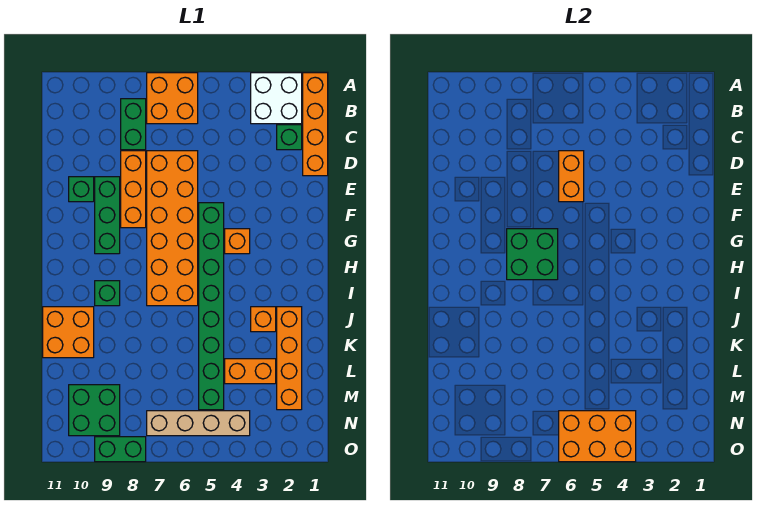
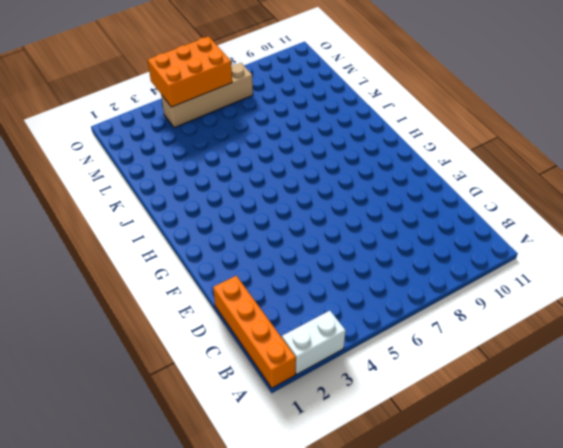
white brick A2:A3 level 1 -> white brick A2:B3 level 1
none -> orange brick A6:B7 level 1
none -> green brick B8:C8 level 1
none -> green brick C2 level 1

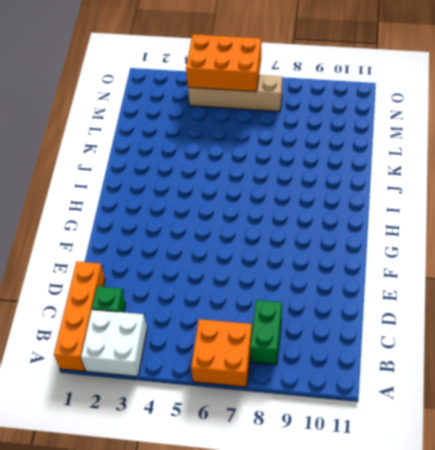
none -> orange brick D6:I7 level 1
none -> orange brick D8:F8 level 1
none -> green brick E9:G9 level 1

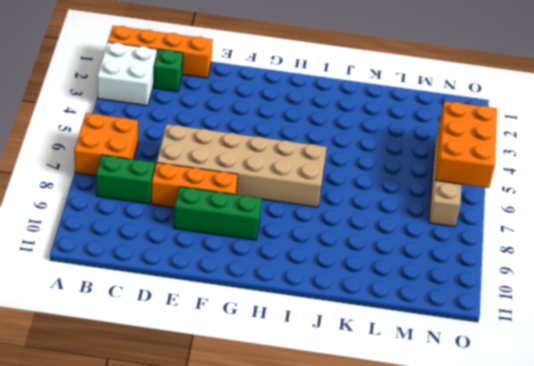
tan brick D6:I7 level 1 -> orange brick D6:I7 level 1
none -> green brick E10 level 1
none -> green brick F5:M5 level 1
none -> orange brick G4 level 1

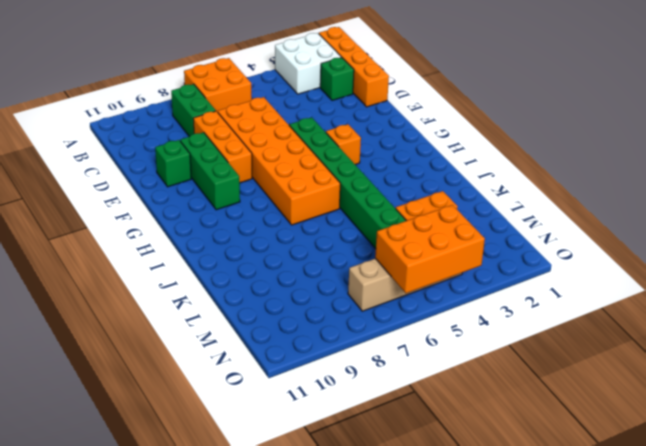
none -> green brick I9 level 1
none -> orange brick J2:M2 level 1
none -> orange brick J3 level 1

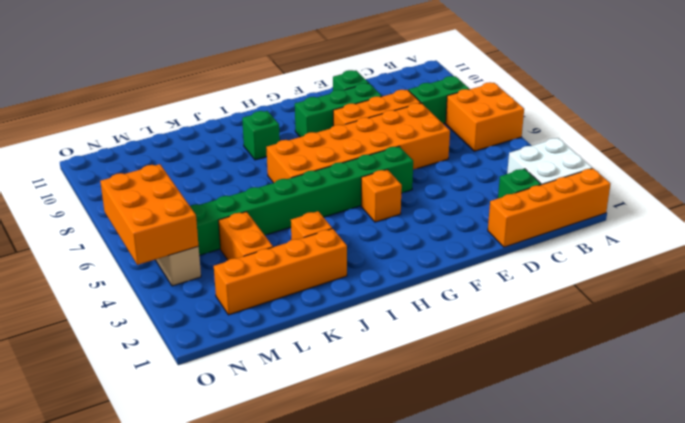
none -> orange brick J10:K11 level 1
none -> green brick M9:N10 level 1
none -> green brick O8:O9 level 1

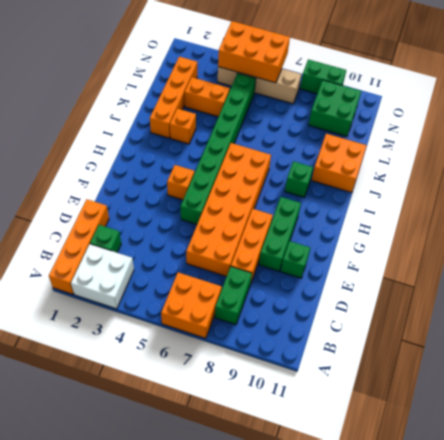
none -> orange brick D6:E6 level 2
none -> green brick G7:H8 level 2

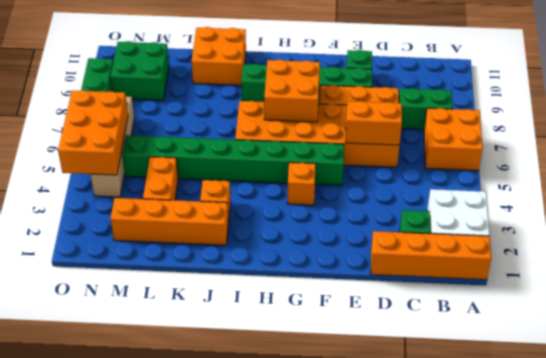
orange brick G7:H8 level 2 -> green brick G7:H8 level 2

